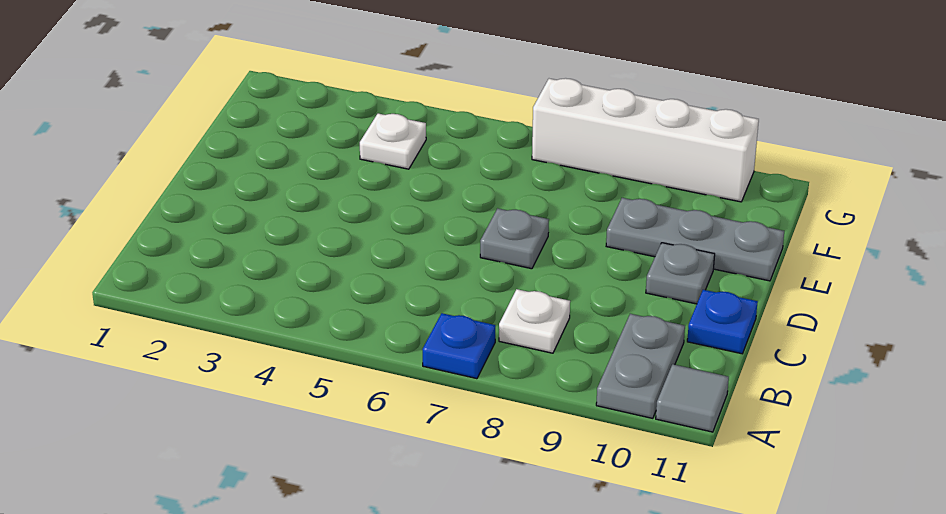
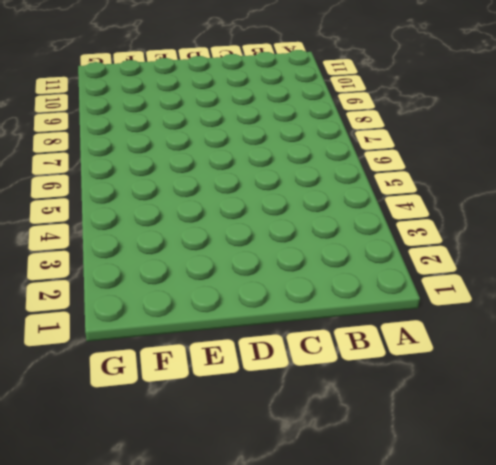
none -> blue plate A7 level 1
none -> grey plate A10:B10 level 1

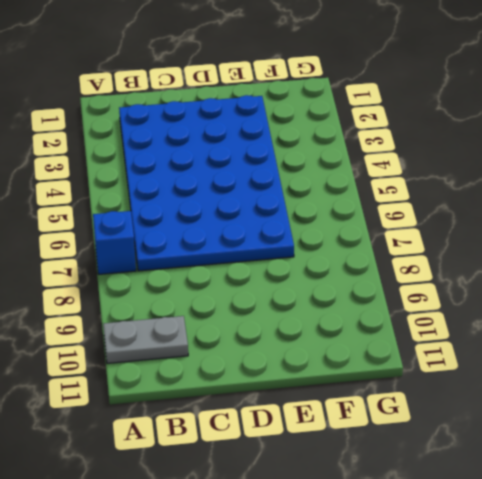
blue brick A7 level 1 -> blue plate A7 level 1
blue plate B2:E7 level 1 -> grey plate D7 level 1
none -> grey tile A11 level 1
none -> white plate B8 level 1

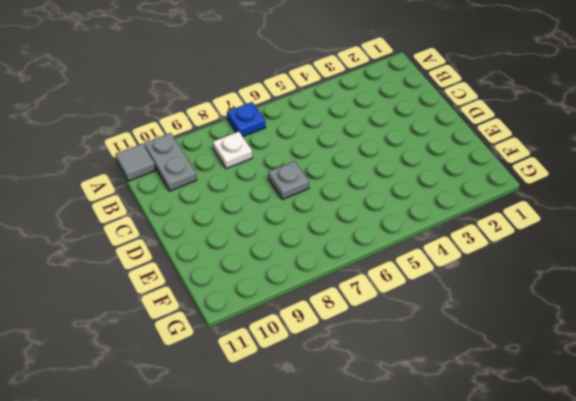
none -> blue plate C11 level 1
none -> grey plate D10 level 1

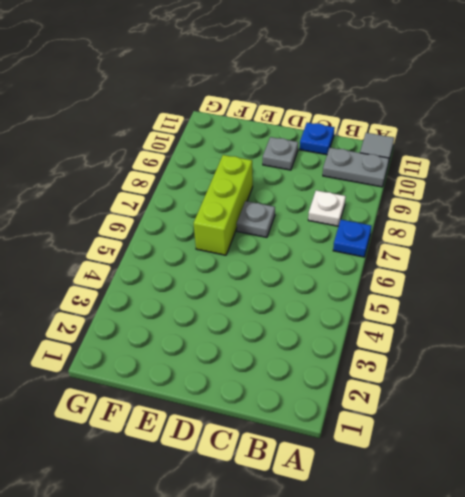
lime brick E6:E8 level 1 -> none
none -> grey plate E9:E11 level 1
none -> white plate F4 level 1

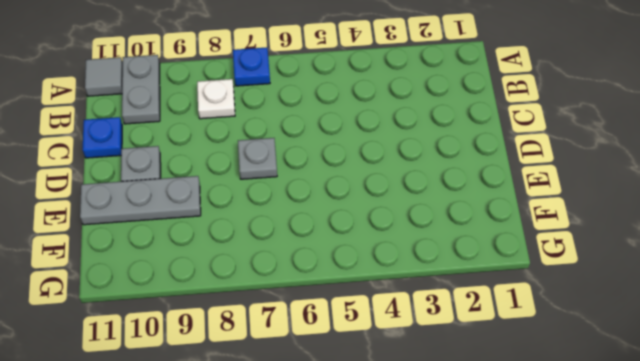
none -> white plate F4 level 1
none -> white brick G7:G10 level 1

